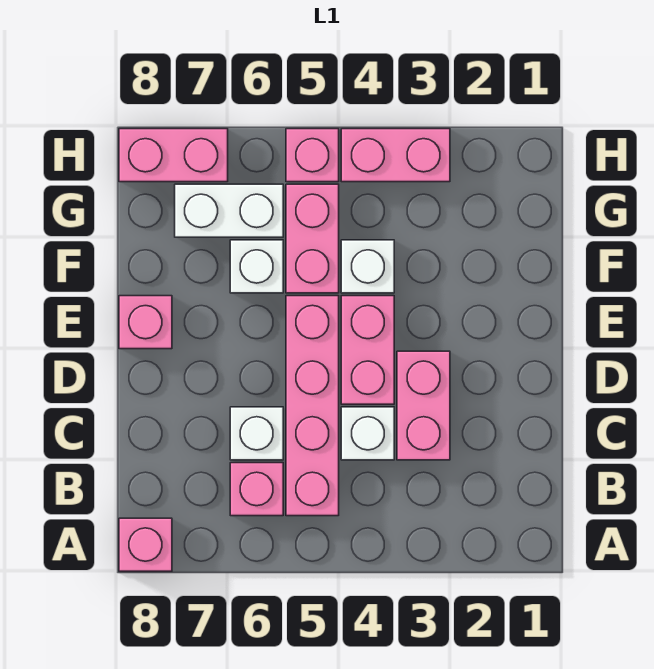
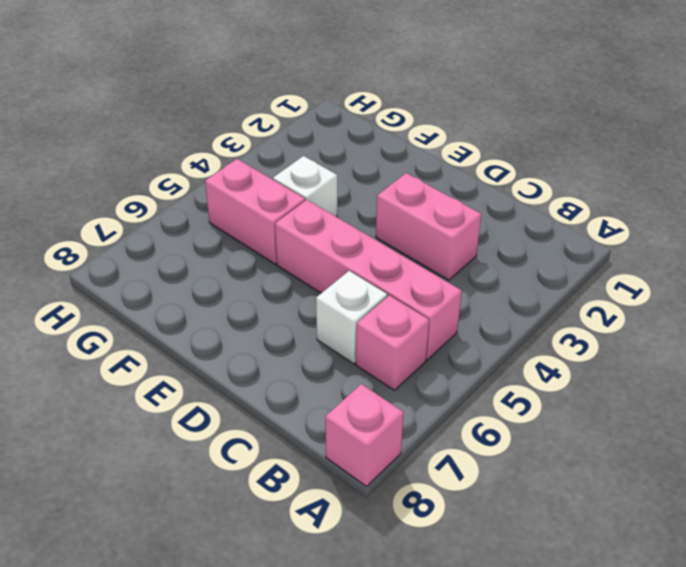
none -> white brick C4 level 1
none -> pink brick D4:E4 level 1
none -> pink brick E8 level 1

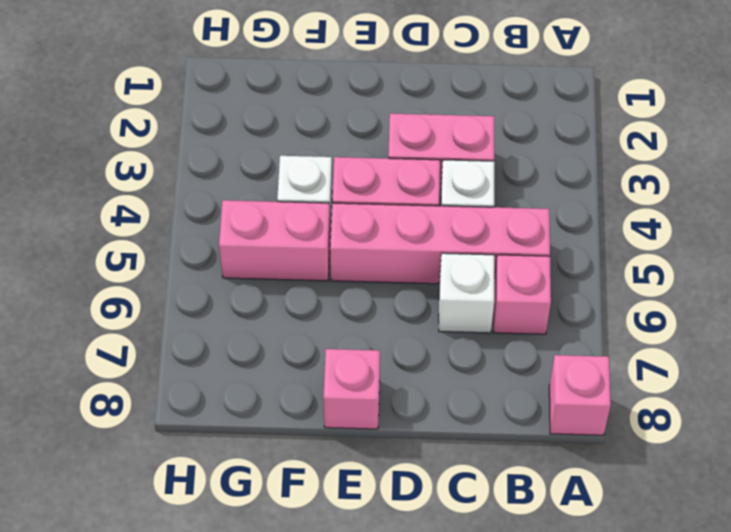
none -> white brick F6 level 1
none -> white brick G6:G7 level 1
none -> pink brick H3:H4 level 1

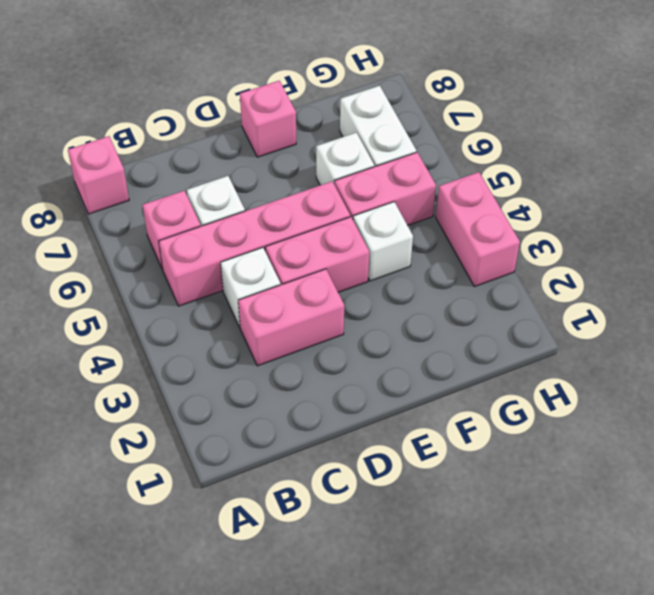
none -> pink brick H5 level 1
none -> pink brick H7:H8 level 1

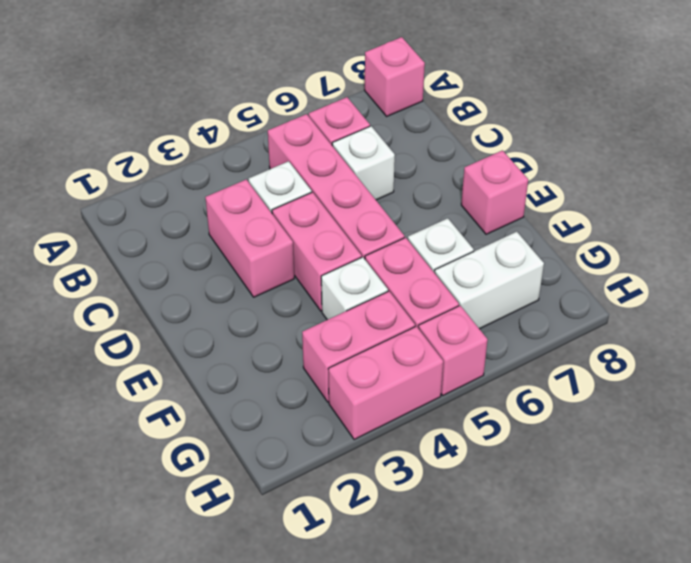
pink brick G3:G4 level 1 -> pink brick H7:H8 level 1

